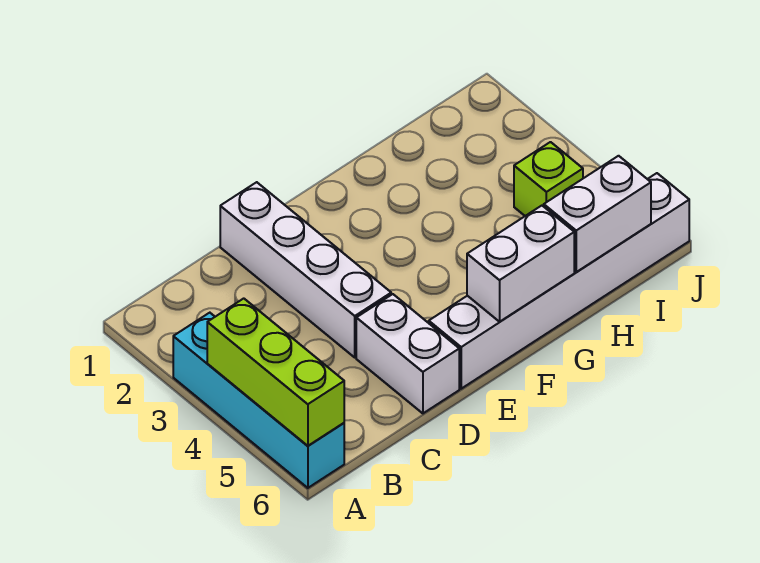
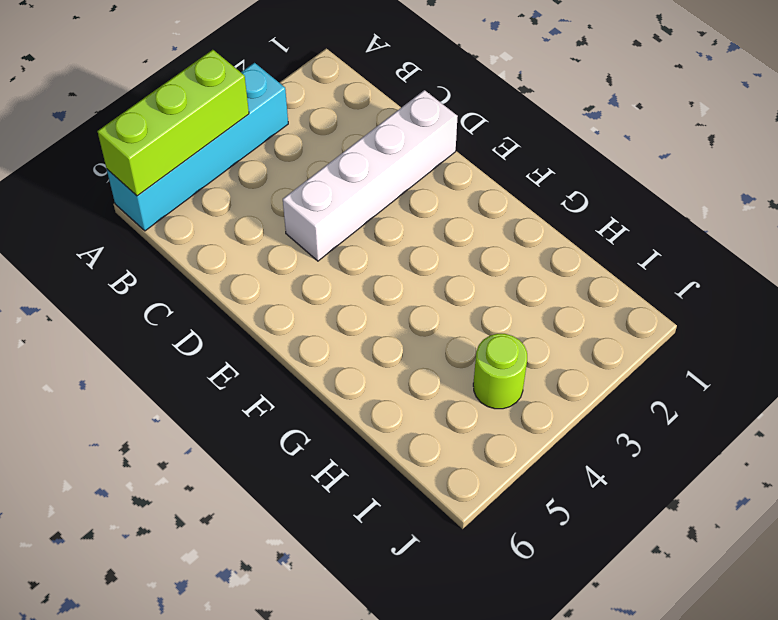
lime round brick I4 level 1 -> lime brick I4 level 1
none -> white brick D5:D6 level 1
none -> white brick E6:J6 level 1

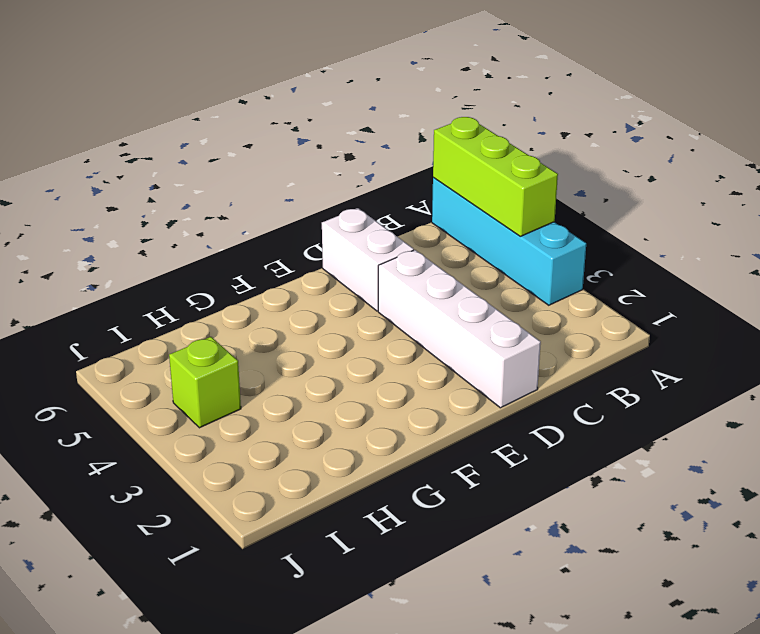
none -> white brick E6:J6 level 1
none -> white brick F6:G6 level 2

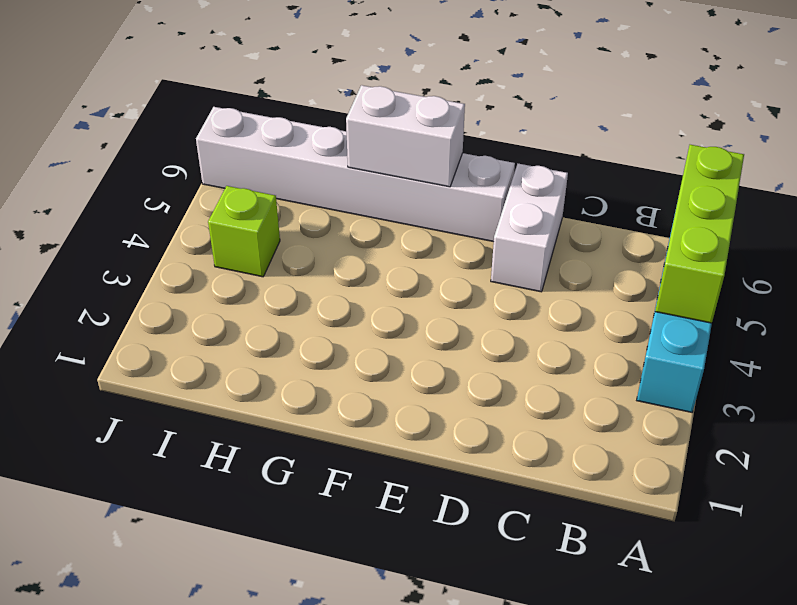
none -> white brick D1:D4 level 1
none -> white brick H6:I6 level 2

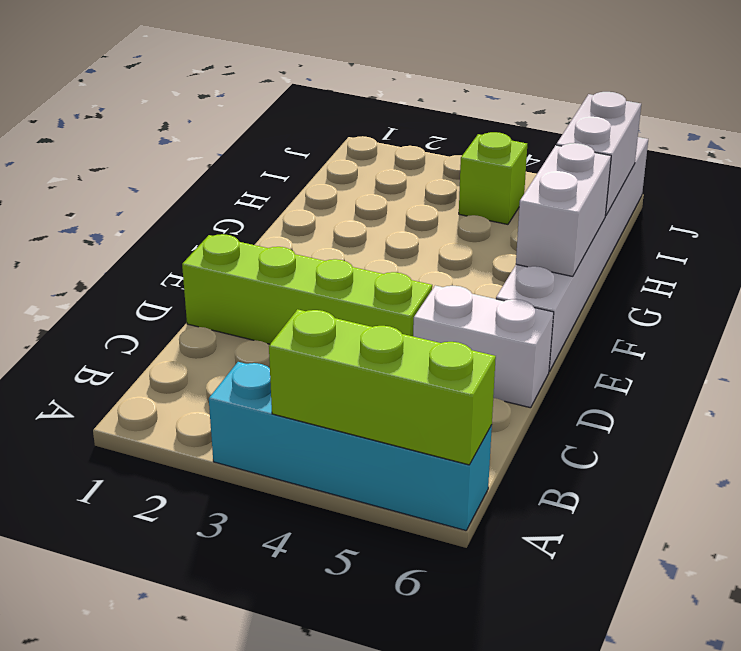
lime brick D1:D4 level 1 -> white brick D1:D4 level 1

